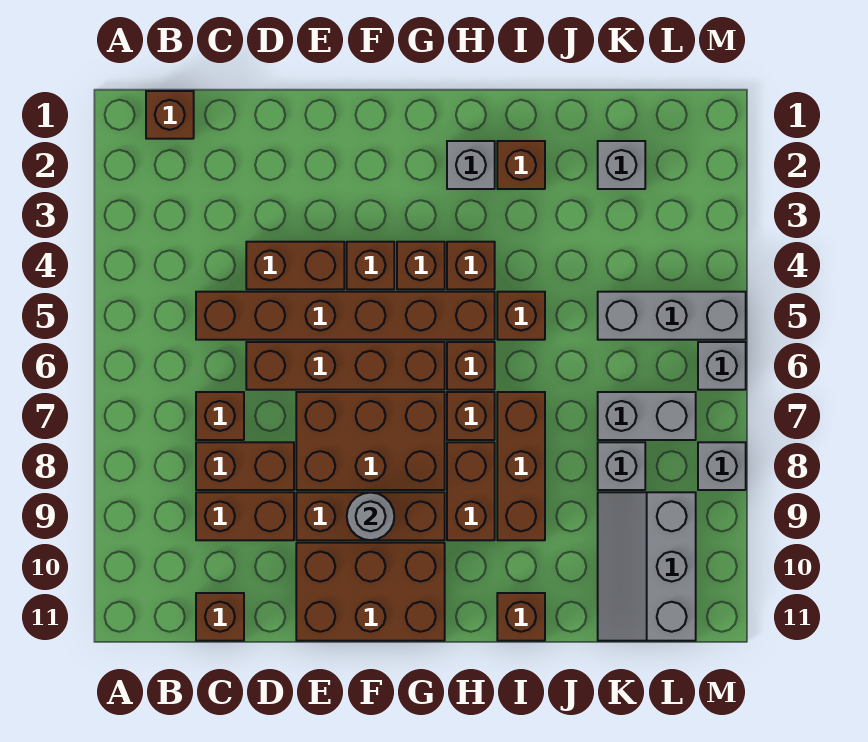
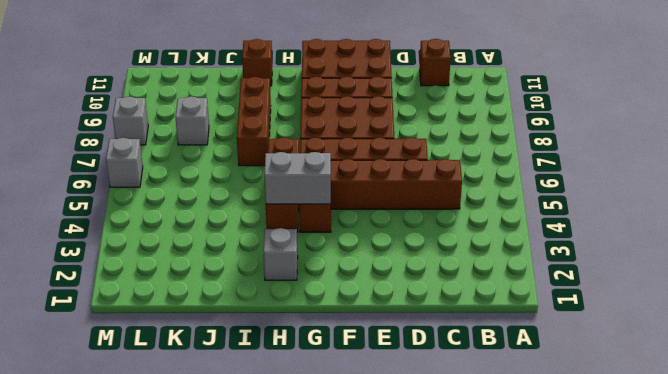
grey brick G4:H4 level 2 -> grey brick K7:L7 level 1
none -> brown brick B1 level 1
none -> brown brick C7 level 1
none -> brown brick C8:D8 level 1
none -> brown brick C9:D9 level 1

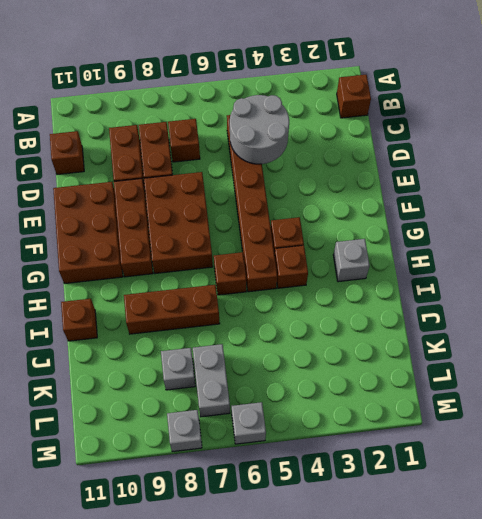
grey round brick C4:D5 level 2 -> none
none -> brown brick D4:E4 level 1
none -> brown brick D6:G6 level 1
none -> brown brick F4 level 1
none -> brown brick H7 level 1

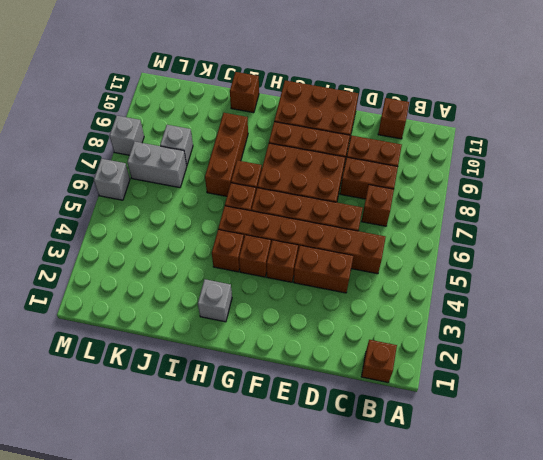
none -> brown brick H8:H9 level 1
none -> brown brick I2 level 1
none -> brown brick I5 level 1
none -> grey brick K2 level 1

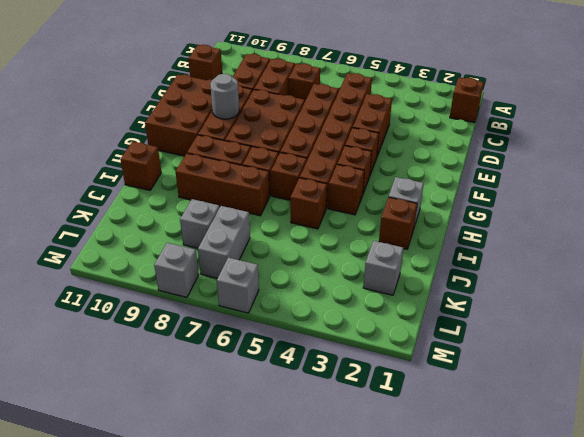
none -> grey brick K5:M5 level 1
none -> grey slope K9:L11 level 1 top L

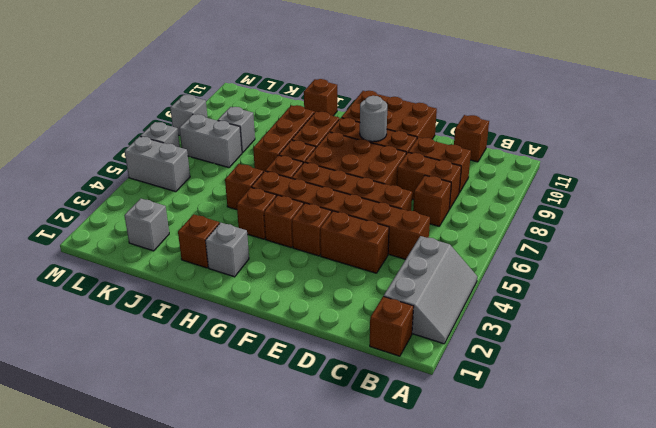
grey slope A2:B4 level 1 top B -> grey slope K9:L11 level 1 top L
grey brick L5:M5 level 1 -> grey brick K5:M5 level 1

